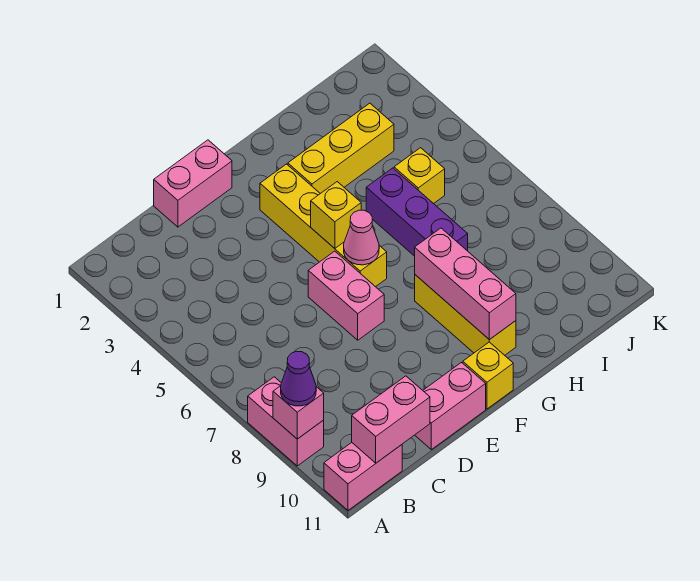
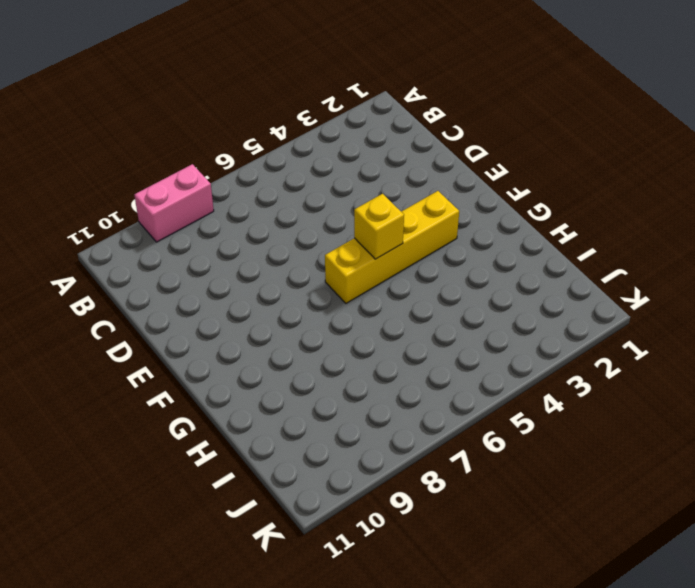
none -> pink brick A11:B11 level 1
none -> pink brick D1:E1 level 1
none -> pink brick D11:E11 level 1

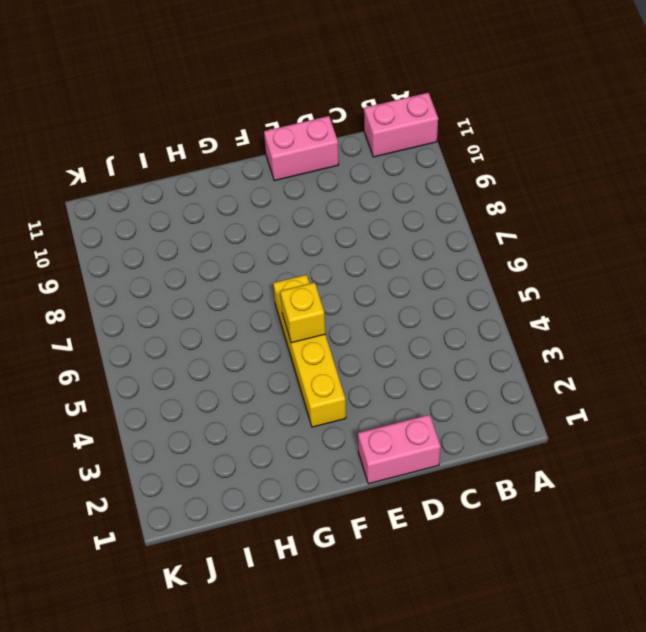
none -> pink brick A8:A9 level 1
none -> pink brick E6:E7 level 1
none -> yellow brick F11 level 1

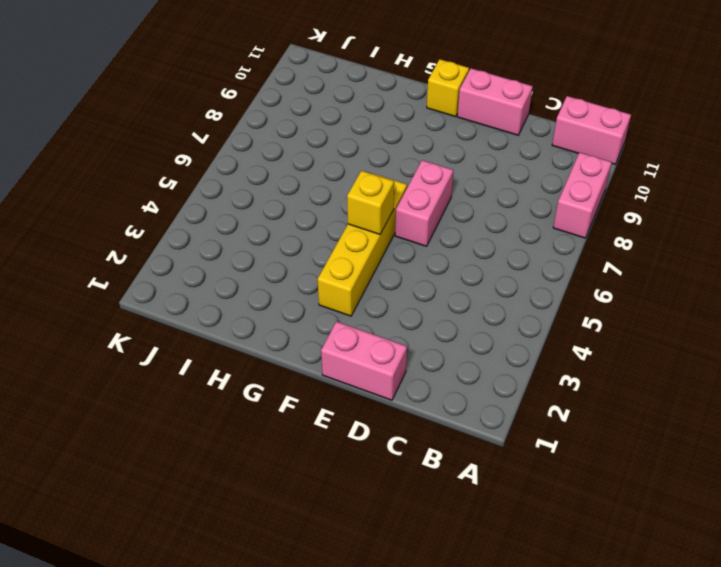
none -> yellow brick G3:I3 level 1
none -> yellow brick G8:G10 level 1
none -> purple brick H5:H7 level 1

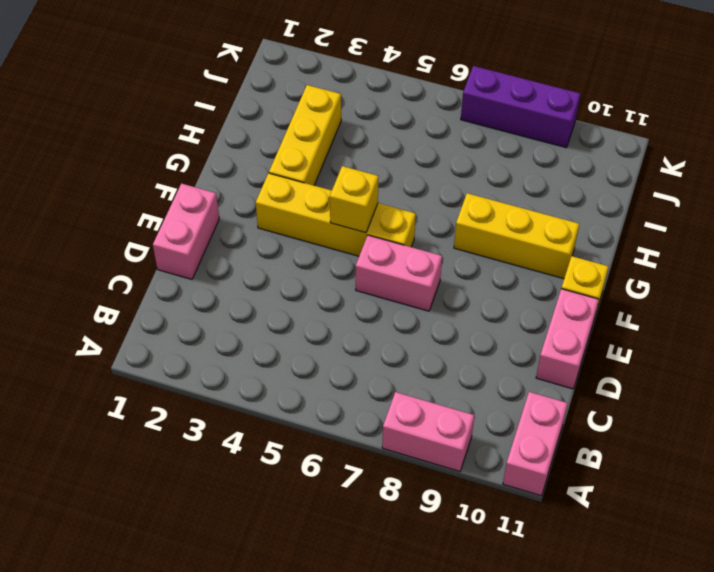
purple brick K7:K9 level 1 -> purple brick H5:H7 level 1
none -> yellow brick I5 level 1
none -> pink brick A9 level 2
none -> pink brick B11:C11 level 2

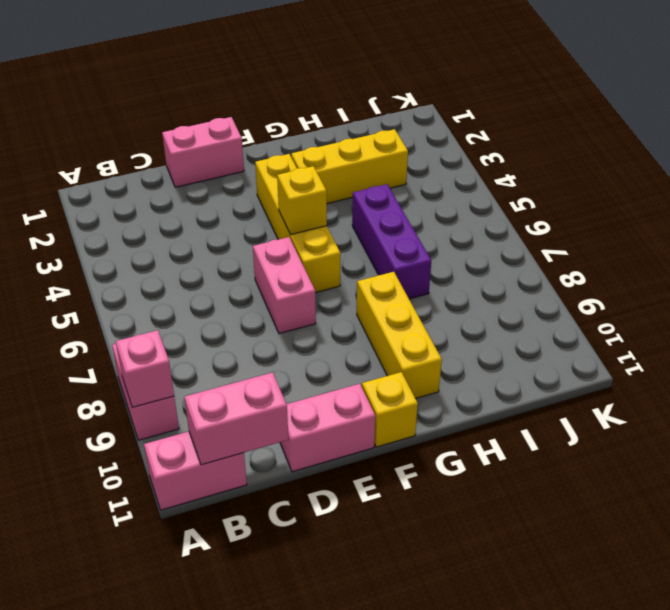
none -> yellow brick I5 level 1
none -> pink cone F6 level 2
none -> pink brick G8:G10 level 2

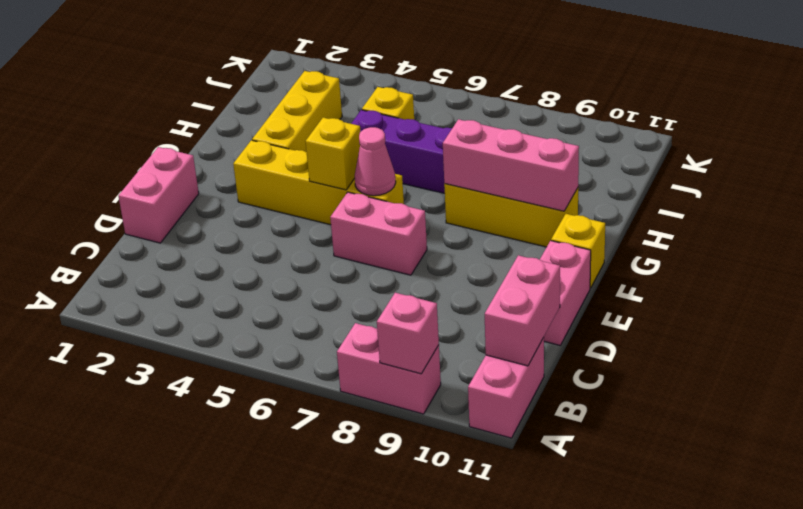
none -> purple cone A9 level 3

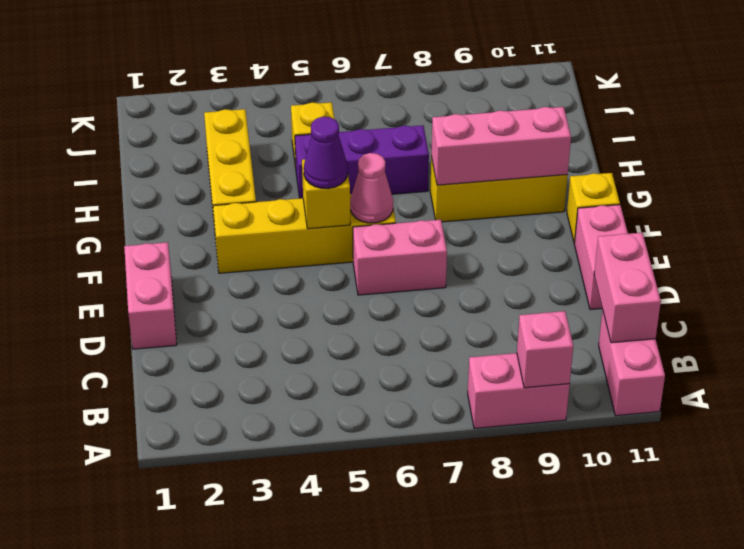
purple cone F5 level 3 -> purple cone A9 level 3

